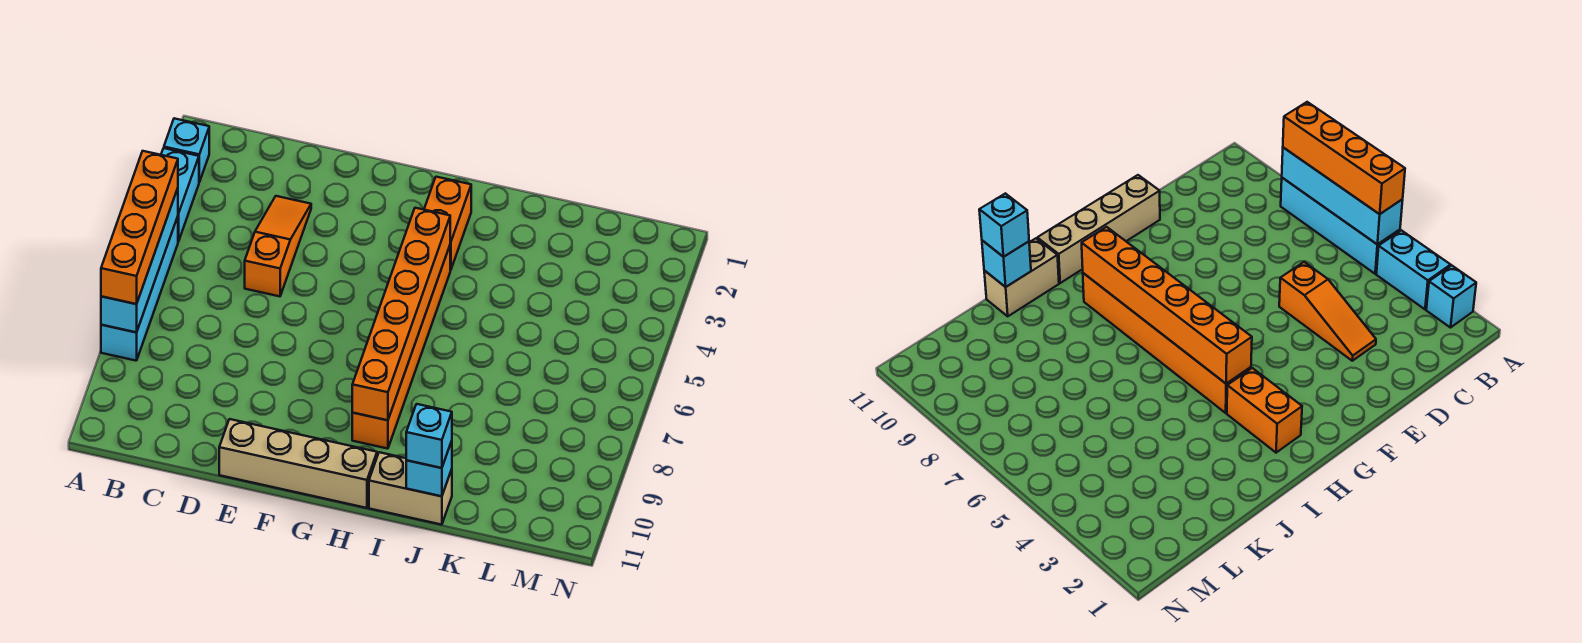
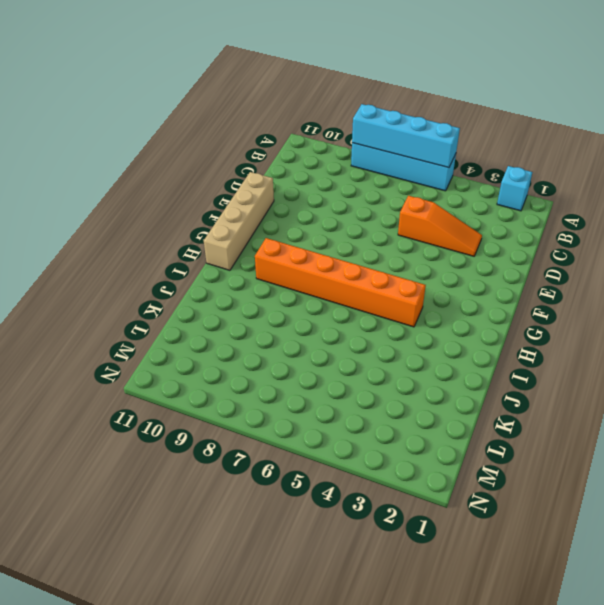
none -> cyan brick A3:A4 level 1
none -> orange brick H2:H3 level 1
none -> tan brick I11:J11 level 1

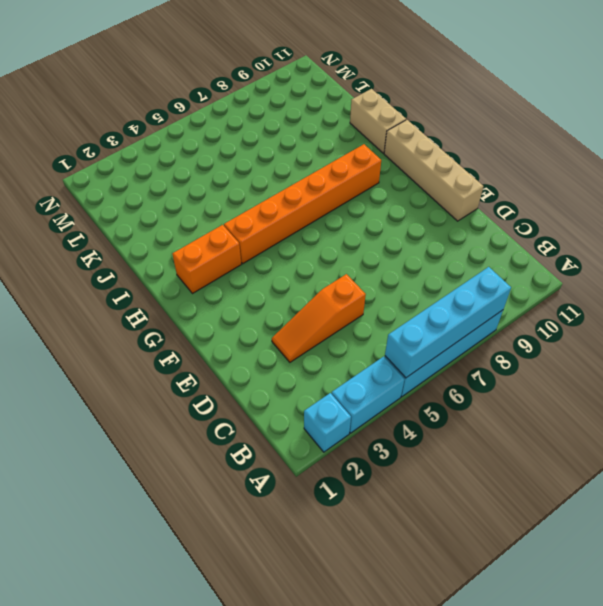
none -> orange brick H4:H9 level 2
none -> cyan brick J11 level 2
none -> orange brick A5:A8 level 3

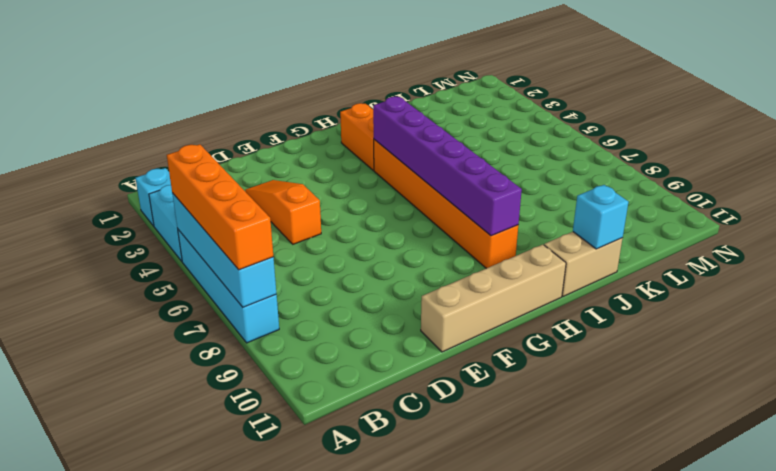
purple brick H4:H9 level 2 -> orange brick H4:H9 level 2
none -> cyan brick J11 level 3

